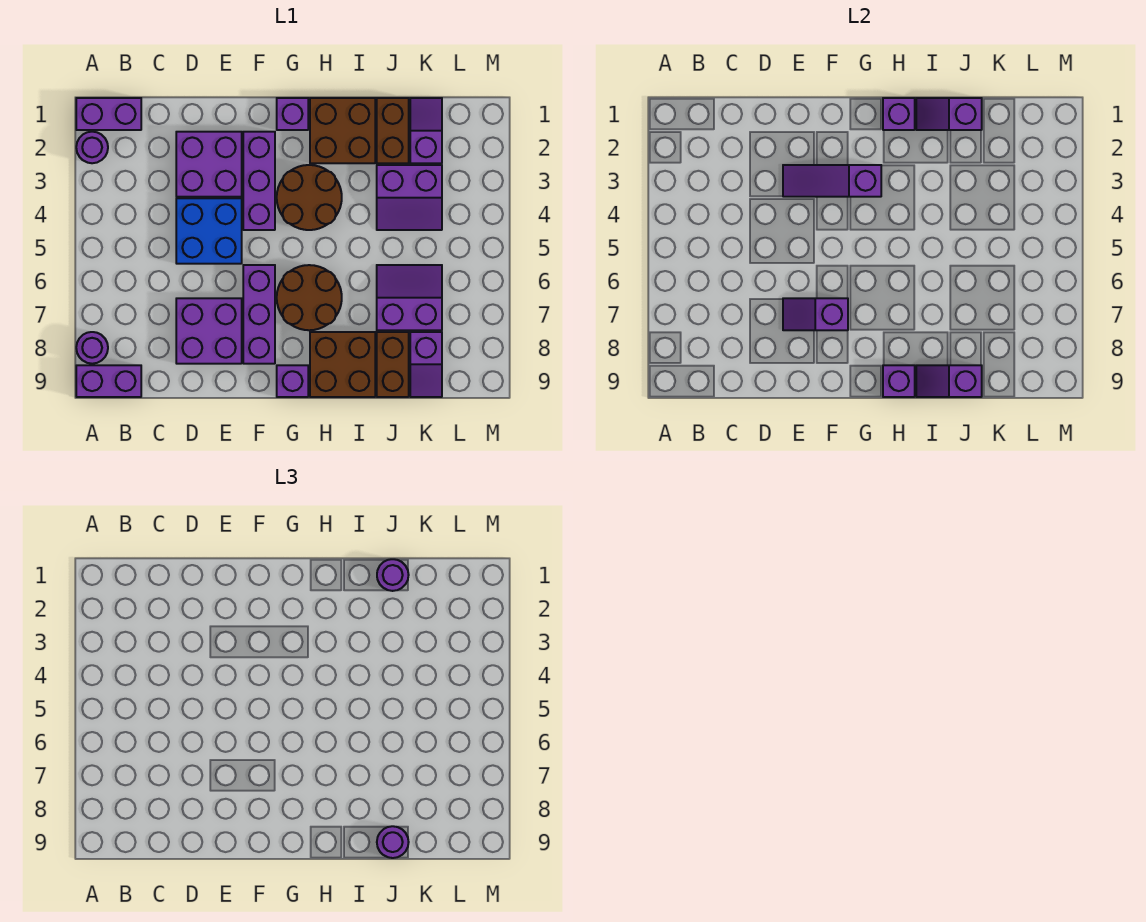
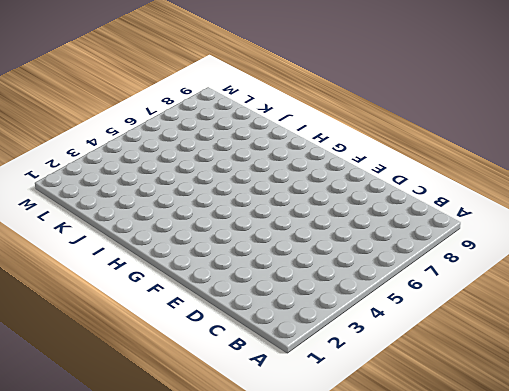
none -> purple brick A1:B1 level 1
none -> purple round brick A2 level 1
none -> purple round brick A8 level 1

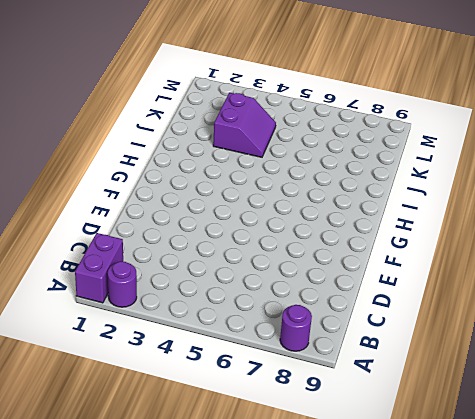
none -> purple brick A9:B9 level 1
none -> purple brick D2:E3 level 1
none -> blue brick D4:E5 level 1

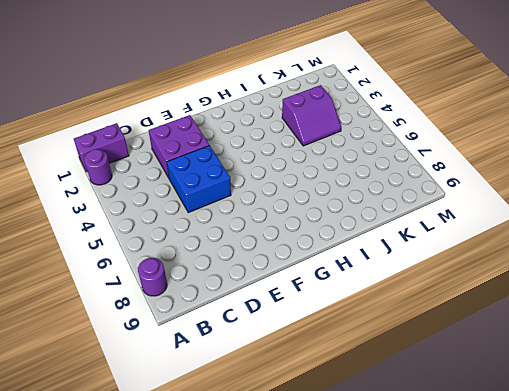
none -> purple brick A9:B9 level 1
none -> purple brick D7:E8 level 1
none -> purple brick F2:F4 level 1

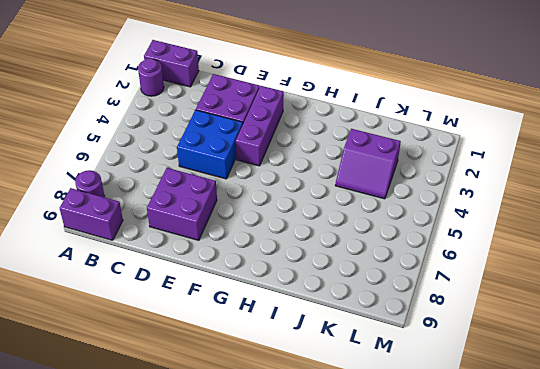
none -> purple brick F6:F8 level 1
none -> purple brick G1 level 1
none -> brown round brick G3:H4 level 1

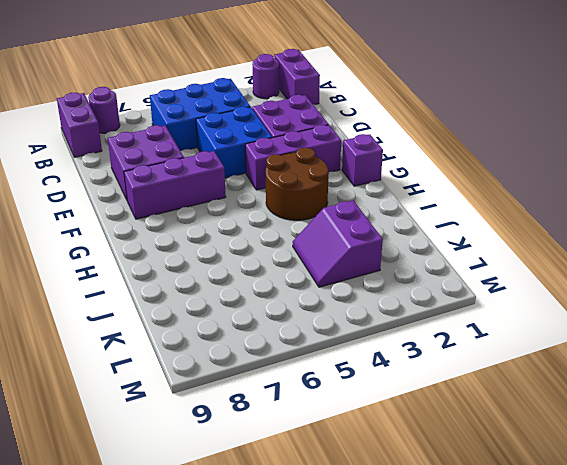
blue brick B4:C6 level 1 -> none
none -> brown round brick G6:H7 level 1
none -> purple brick G9 level 1
none -> brown brick H1:I2 level 1

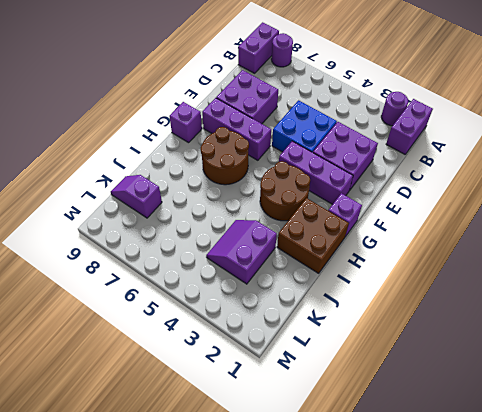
none -> brown brick H8:I9 level 1
none -> brown brick J1:J2 level 1
none -> purple slope J6:K7 level 1 top 7

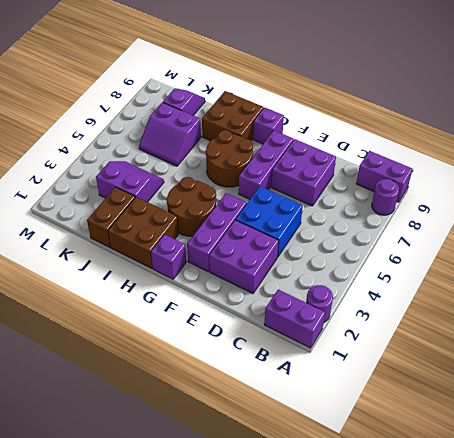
none -> brown brick J8:J9 level 1
none -> purple slope K1:K2 level 1 top 2
none -> purple slope E3:G3 level 2 top G

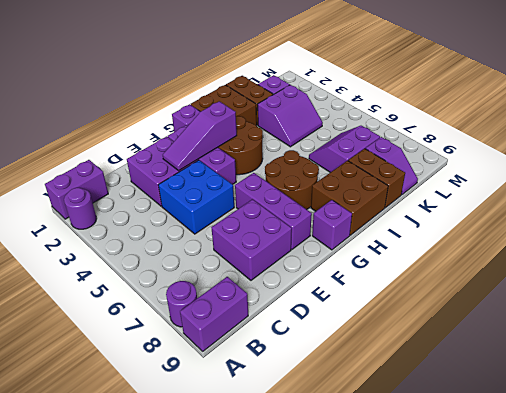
none -> purple slope E7:F7 level 2 top F
none -> purple brick H1 level 2
none -> purple brick H9 level 2

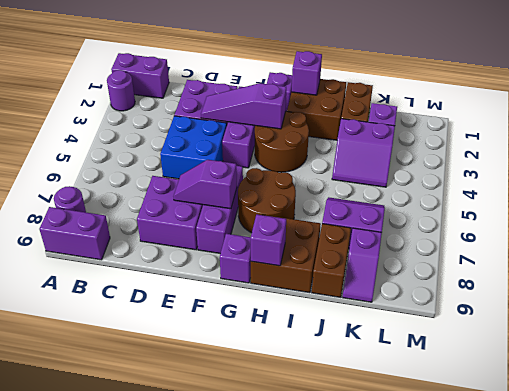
none -> purple slope I1:J1 level 2 top J
none -> purple slope I9:J9 level 2 top J
none -> purple round brick J1 level 3

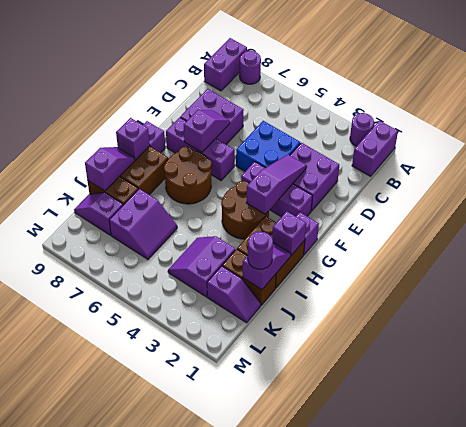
none -> purple round brick J9 level 3

